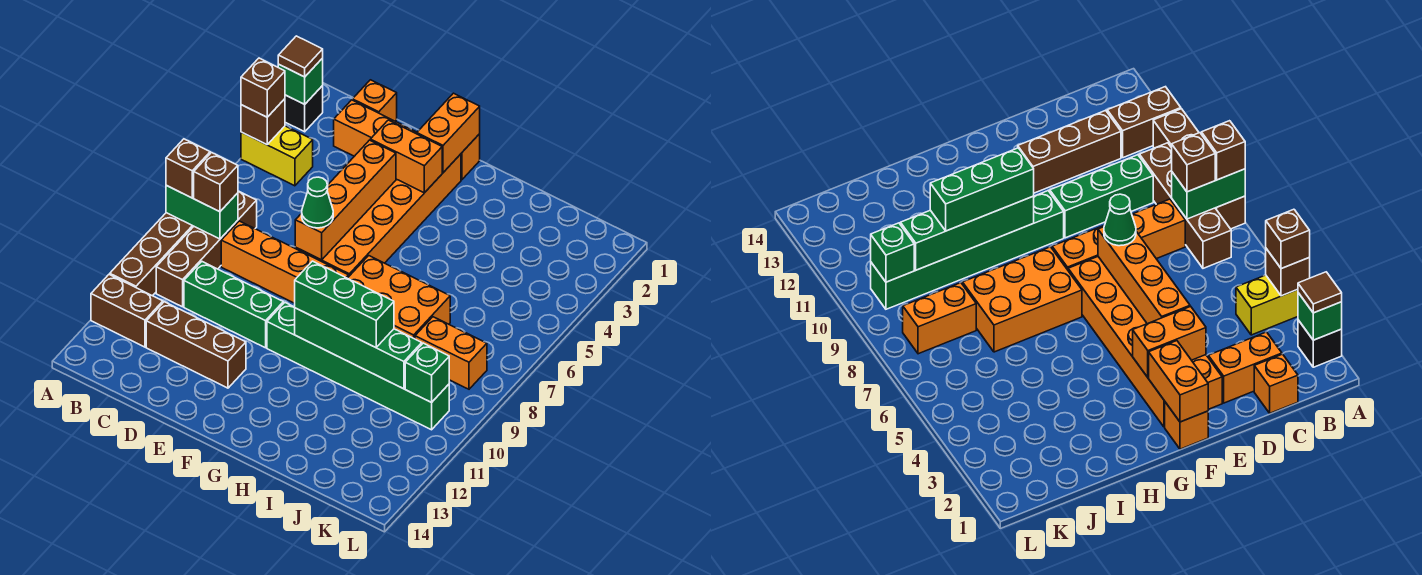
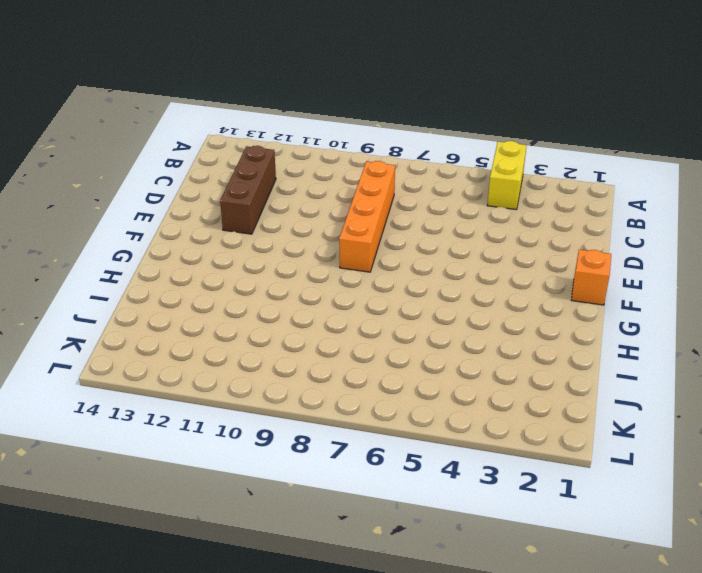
none -> black brick A2 level 1
none -> brown brick A8:A11 level 1
none -> brown brick A12:B12 level 1

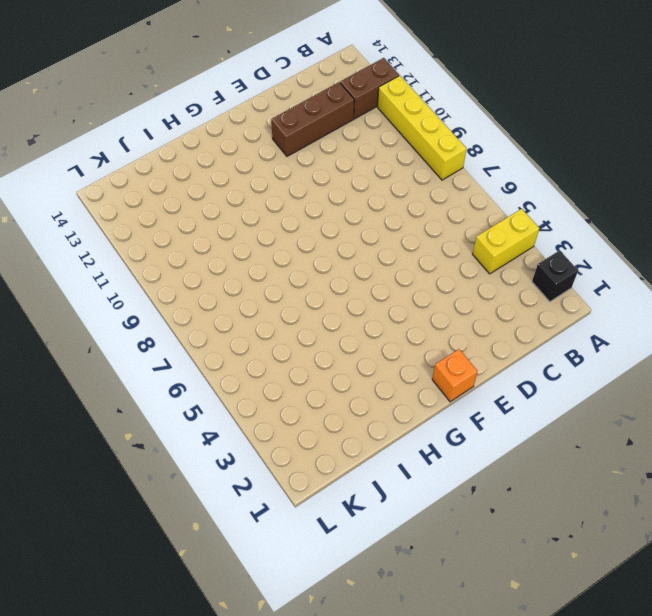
yellow brick A8:A11 level 1 -> brown brick A8:A11 level 1
none -> brown brick B7:B10 level 1
none -> orange brick C1 level 1
none -> orange brick C2:D2 level 1

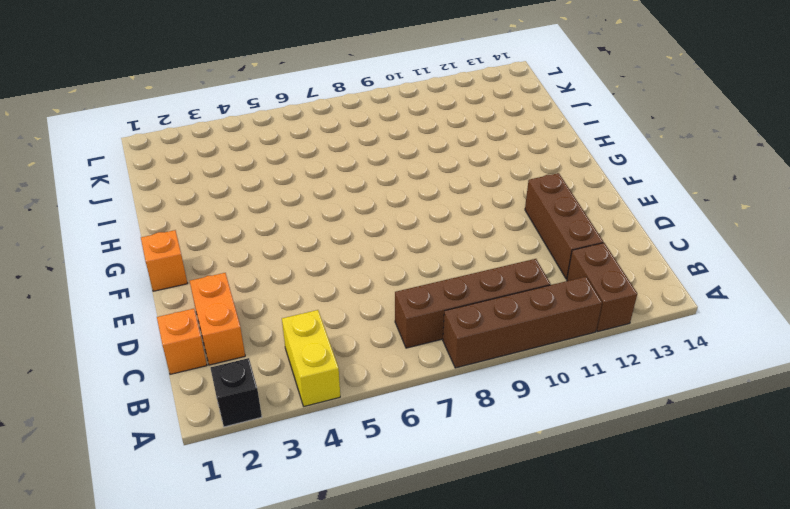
none -> orange brick C8:F8 level 1
none -> green brick C10:E10 level 1
none -> orange brick E2:F7 level 1

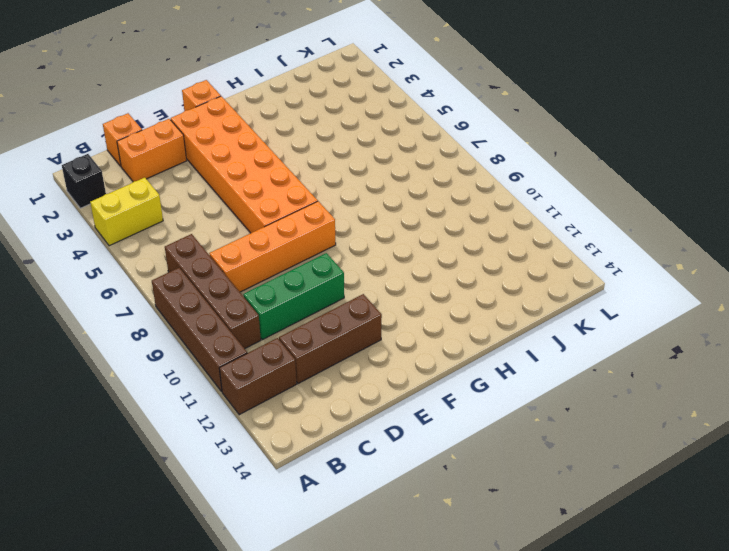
none -> green brick F10:K10 level 1
none -> orange brick G7:I8 level 1
none -> orange brick J8:K8 level 1

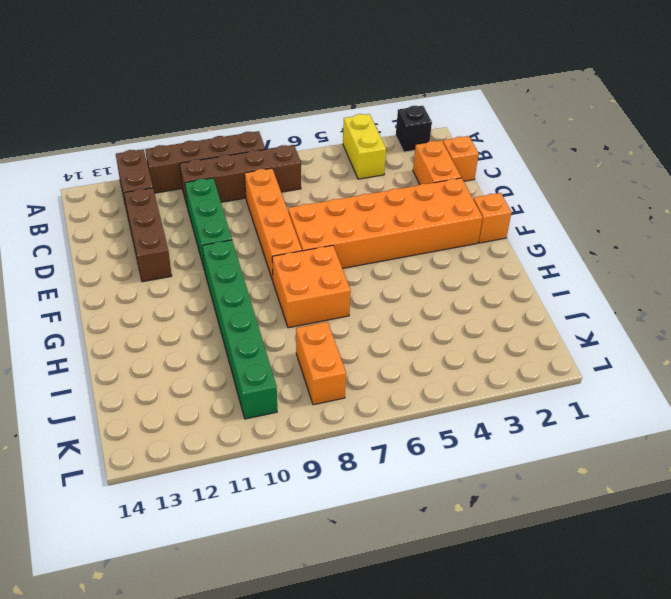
orange brick G7:H8 level 1 -> orange brick G7:I8 level 1
none -> green brick A2 level 2
none -> brown brick A4 level 2
none -> green brick A8:B8 level 2

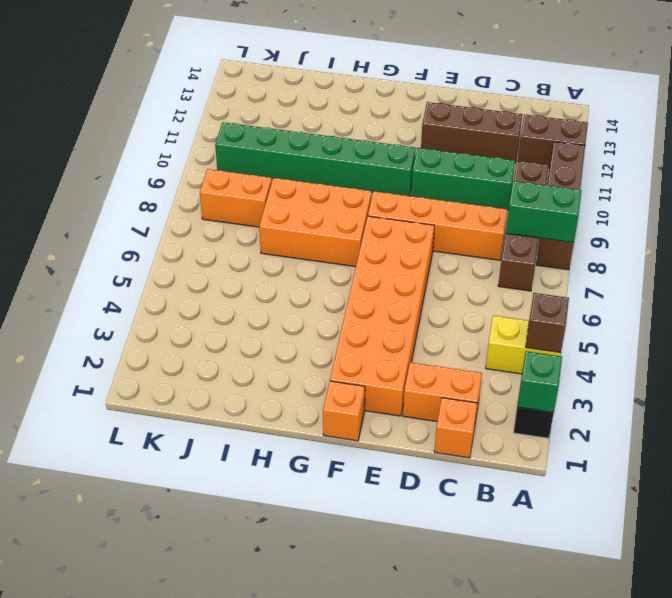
none -> orange brick E3:F3 level 2
none -> orange brick E4:E7 level 2
none -> orange brick F1:F2 level 2

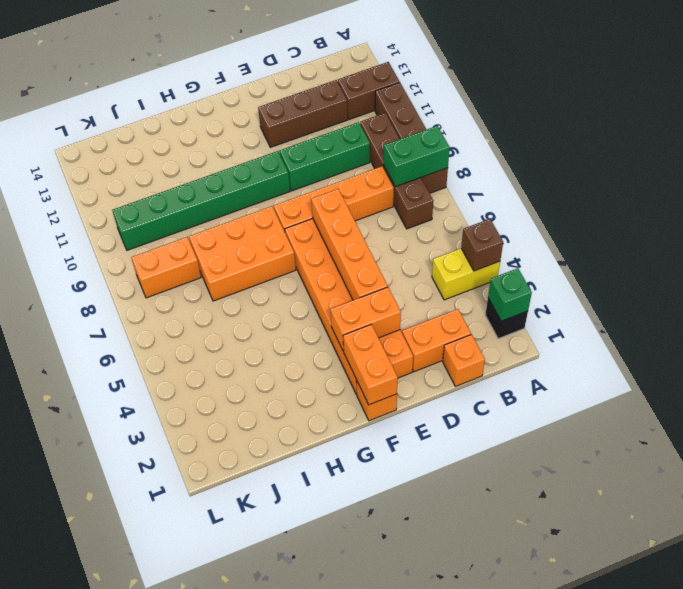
none -> green brick G10:J10 level 2
none -> green brick K10 level 2
none -> brown tile A2 level 3

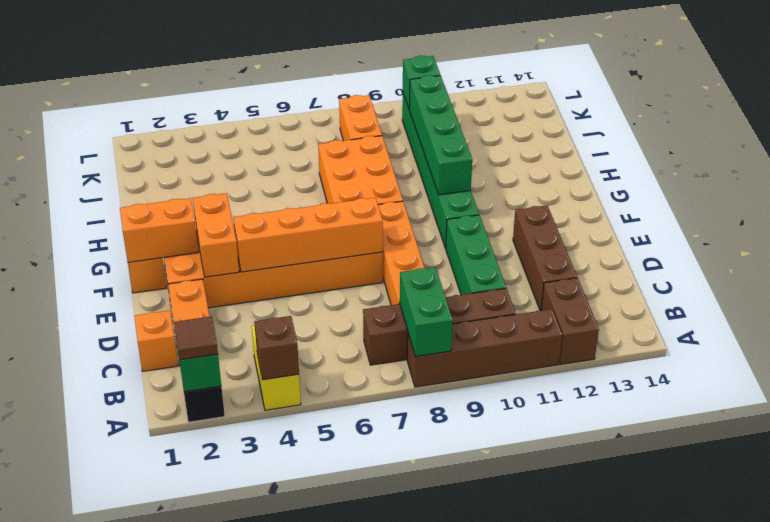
none -> brown brick A4 level 3
none -> brown brick A8 level 3
none -> brown brick B8 level 3

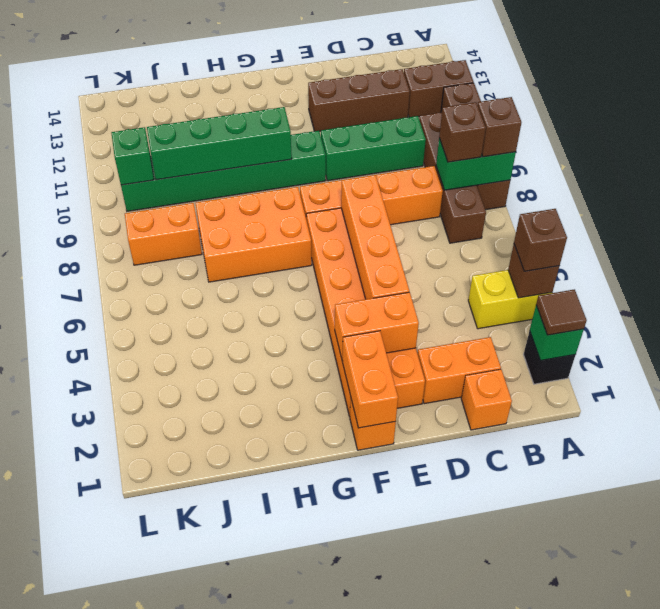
none -> green cone E7 level 3
none -> green brick G10:I10 level 3

